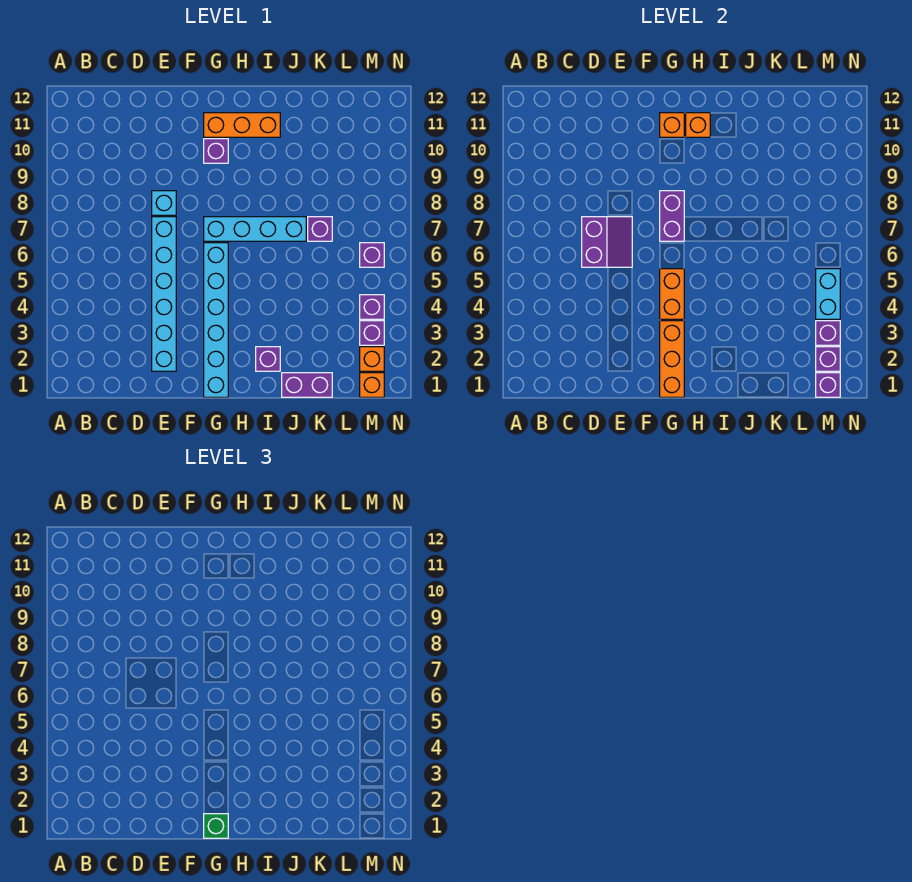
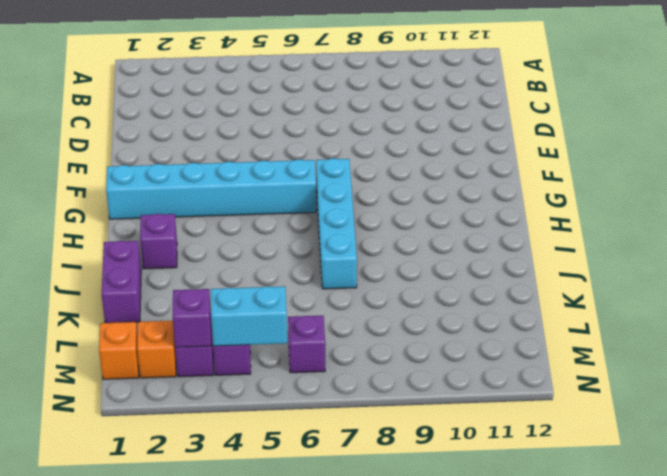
none -> cyan brick E2:E7 level 1
none -> cyan brick E8 level 1
none -> purple brick G10 level 1

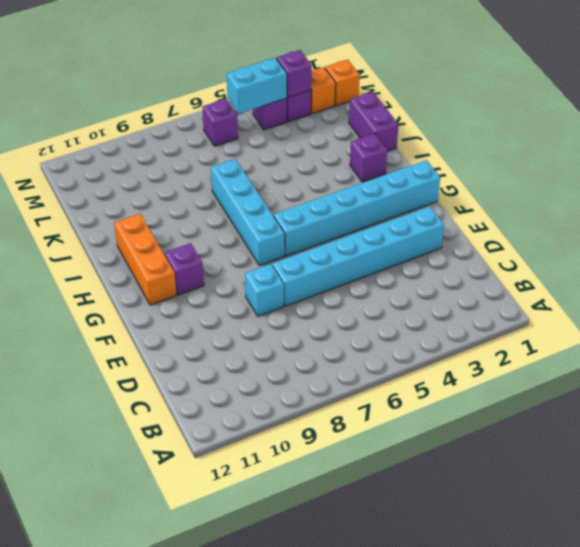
none -> purple brick K7 level 1
none -> purple slope D6:E7 level 2 top D
none -> orange brick G1:G3 level 2

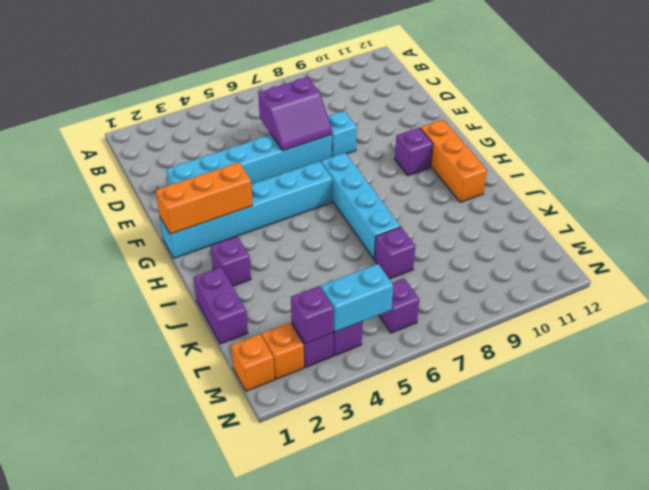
none -> orange brick G4:G5 level 2
none -> purple brick G7:G8 level 2
none -> orange brick G11 level 2

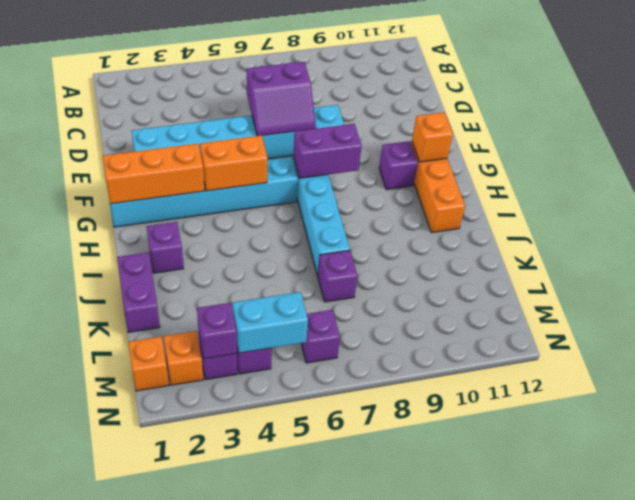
none -> orange brick H11 level 2
none -> purple brick M1 level 2
none -> purple brick M2 level 2

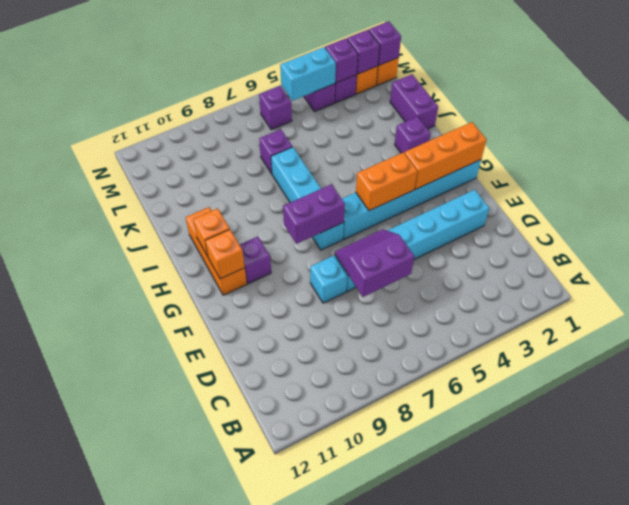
none -> green brick G1 level 3

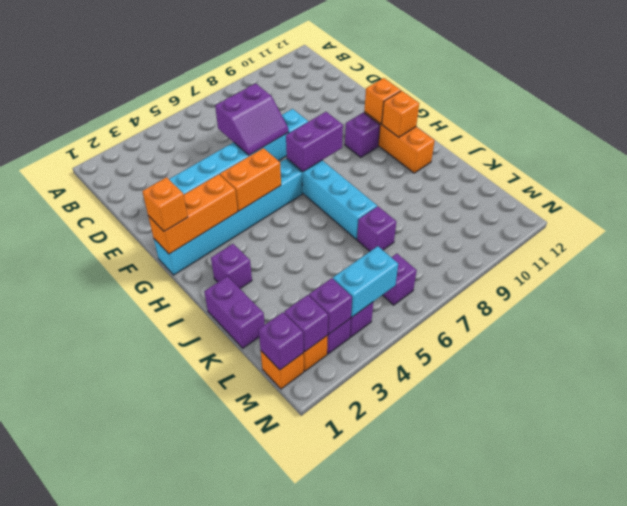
orange brick G1 level 3 -> green brick G1 level 3

